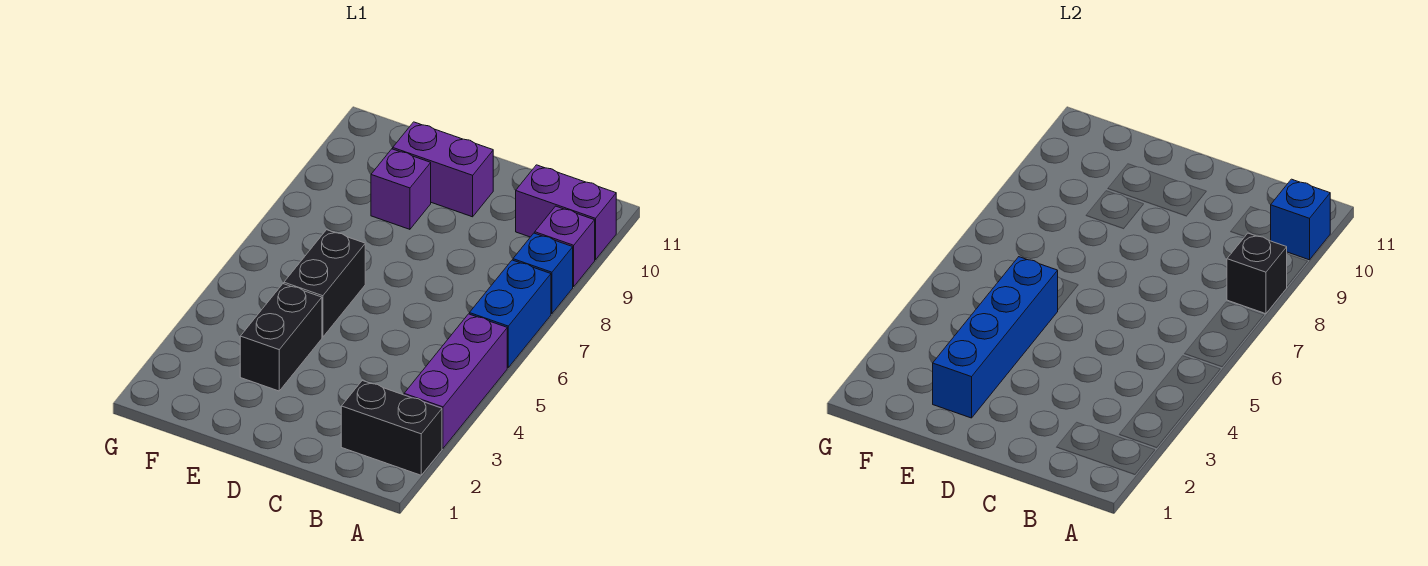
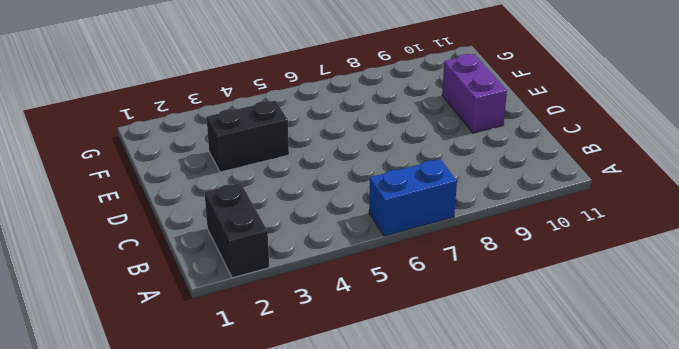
none -> purple brick A3:A5 level 1
none -> blue brick A8 level 1
none -> purple brick A9 level 1

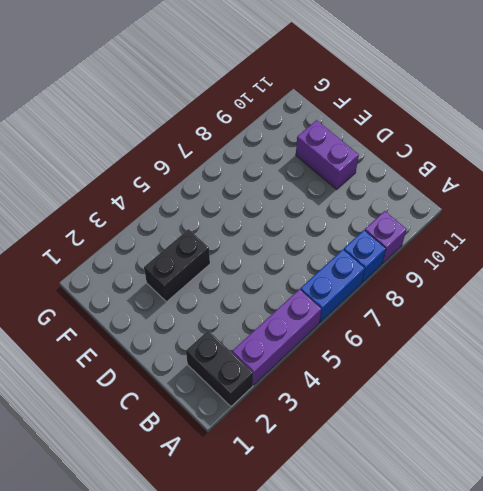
none -> purple brick A10:B10 level 1
none -> black brick E5:E6 level 1
none -> purple brick E9 level 1

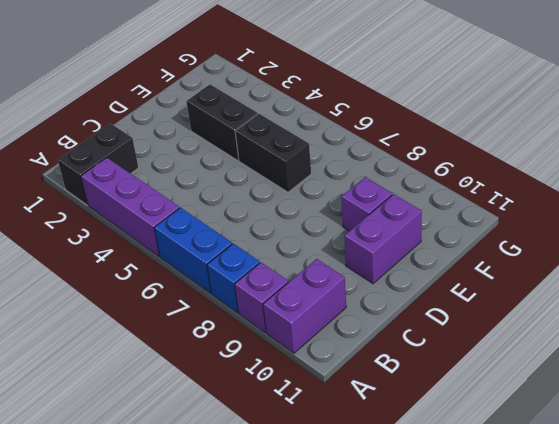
none -> black brick A8 level 2
none -> blue brick A10 level 2
none -> blue brick E2:E5 level 2

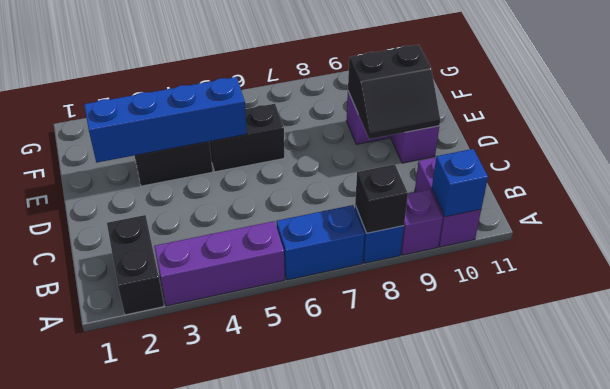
black slope D9:E10 level 2 top E -> none

